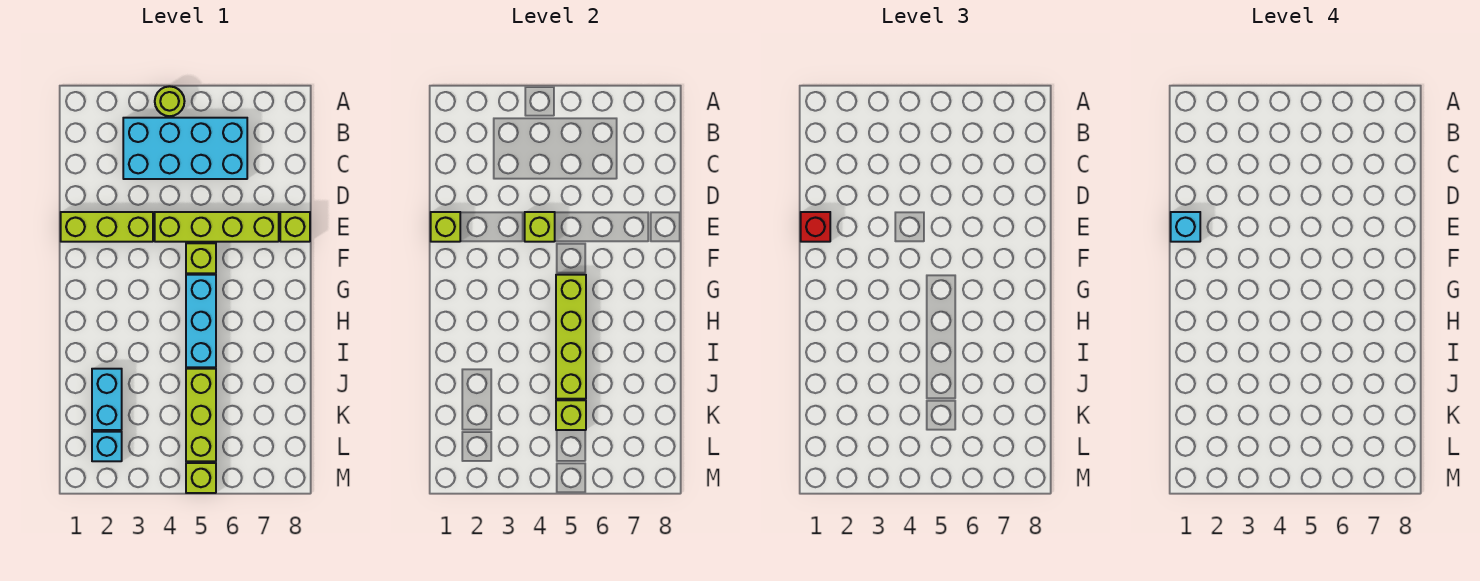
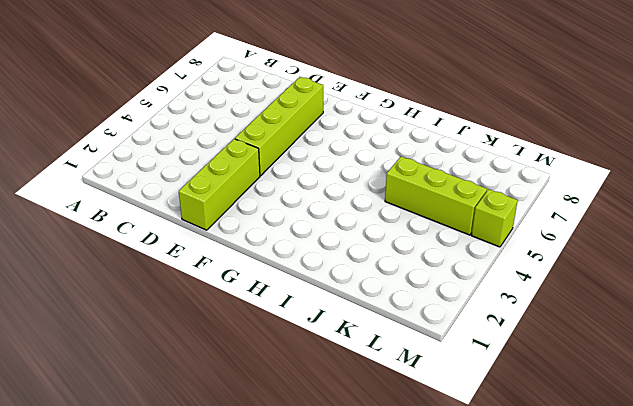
none -> lime round brick A4 level 1
none -> cyan brick B3:C6 level 1
none -> lime brick E8 level 1

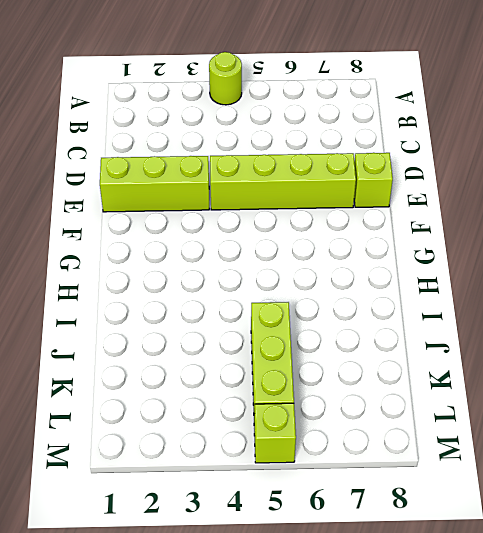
none -> cyan brick B3:C6 level 1
none -> lime brick F5 level 1
none -> cyan brick G5:I5 level 1

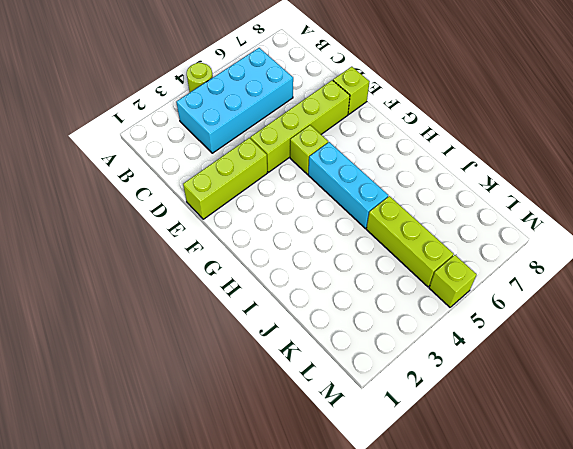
none -> cyan brick J2:K2 level 1
none -> cyan brick L2 level 1
none -> lime brick E1 level 2

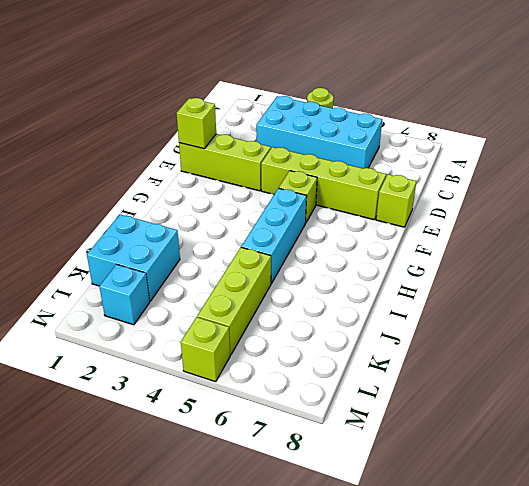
cyan brick J1:K2 level 1 -> cyan brick J2:K2 level 1
none -> lime brick E4 level 2
none -> lime brick G5:J5 level 2
none -> lime brick K5 level 2

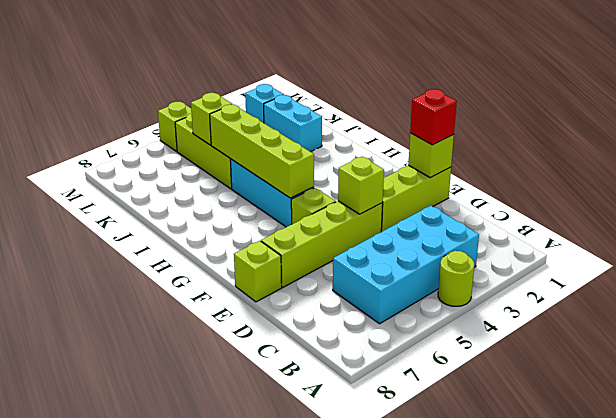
none -> cyan brick E1 level 4

